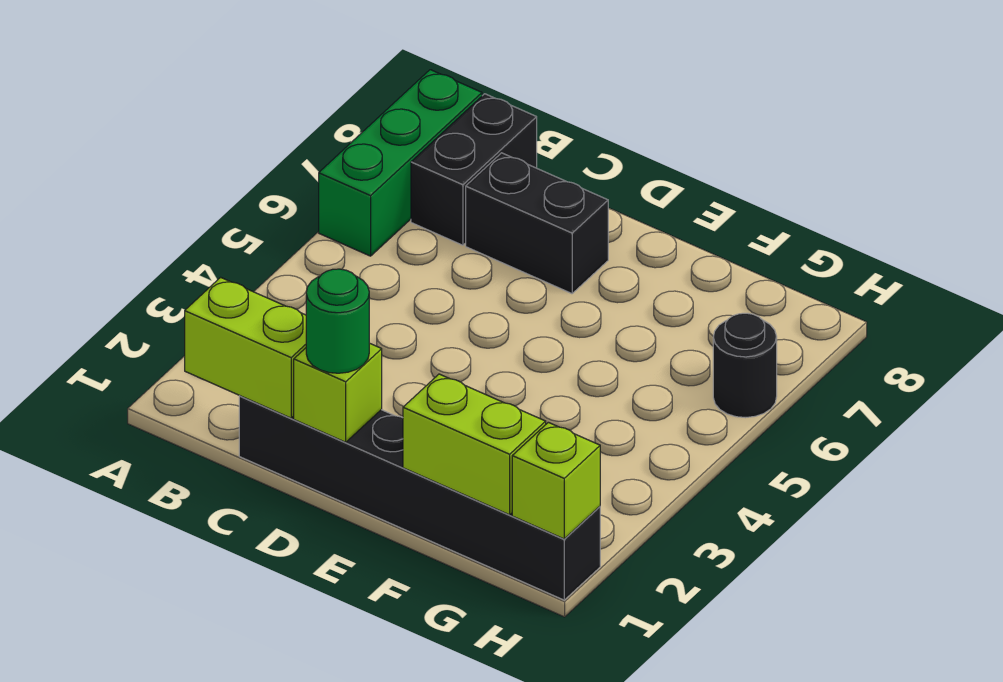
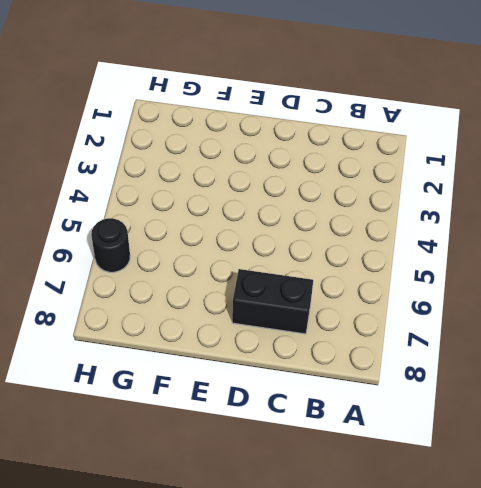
none -> green brick A6:A8 level 1
none -> black brick B7:B8 level 1

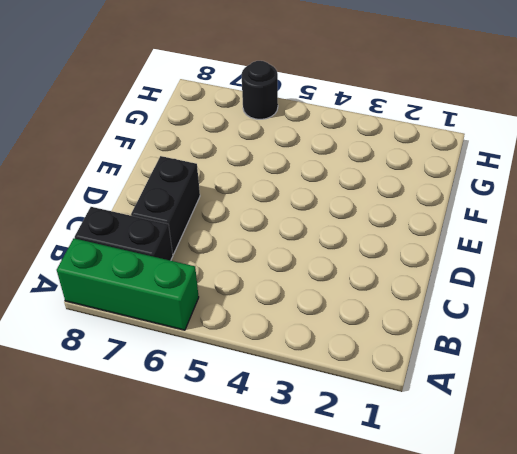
none -> black brick C1:H1 level 1
none -> lime brick B1:C1 level 2

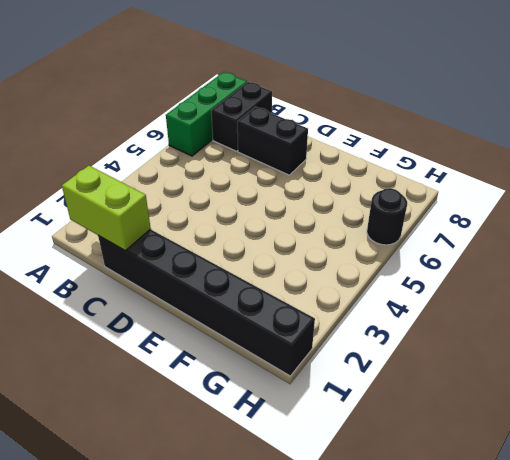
none -> lime brick D1 level 2
none -> lime brick F1:G1 level 2

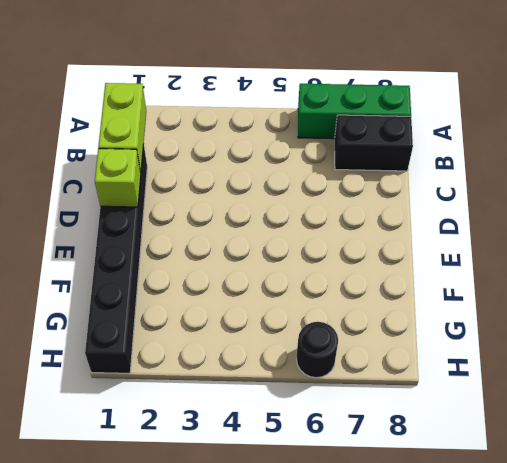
none -> black brick C7:D7 level 1
none -> lime brick F1:G1 level 2

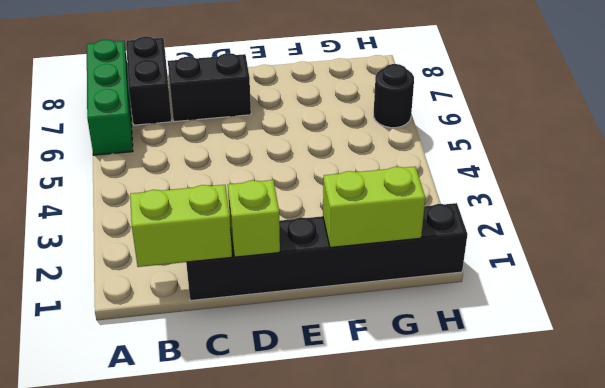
none -> lime brick H1 level 2
none -> green round brick D1 level 3

